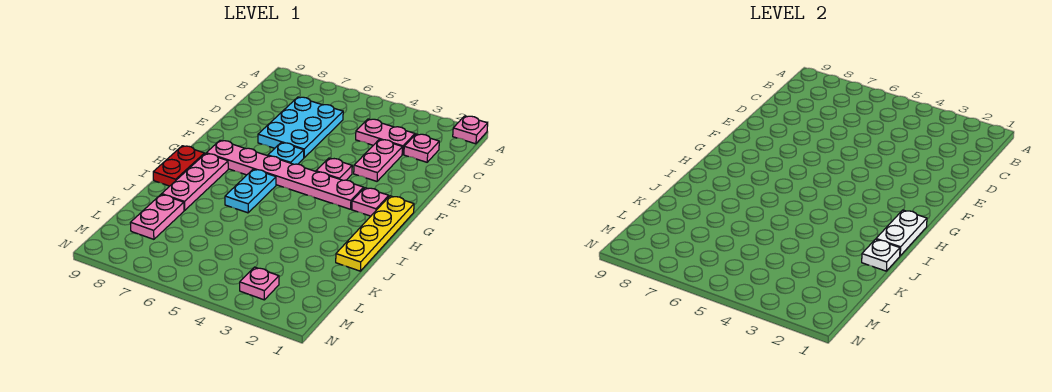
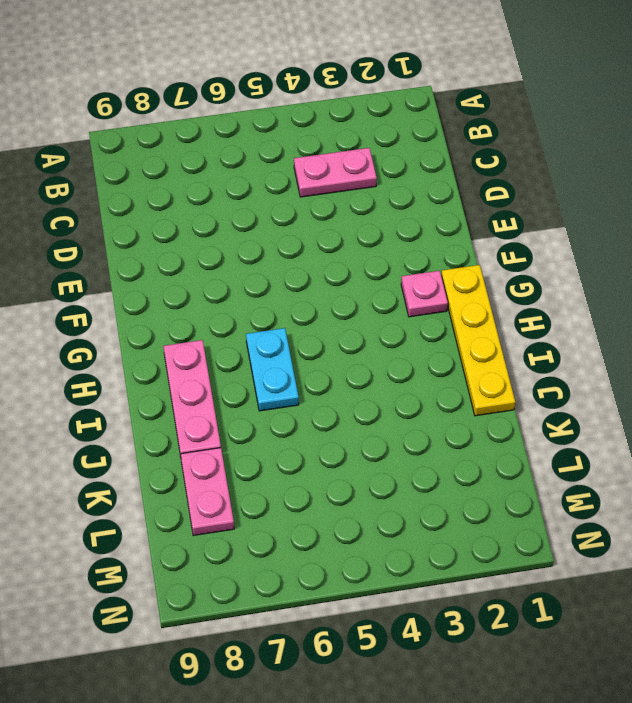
none -> pink plate A1 level 1
none -> pink plate C2 level 1
none -> cyan plate C6:E7 level 1

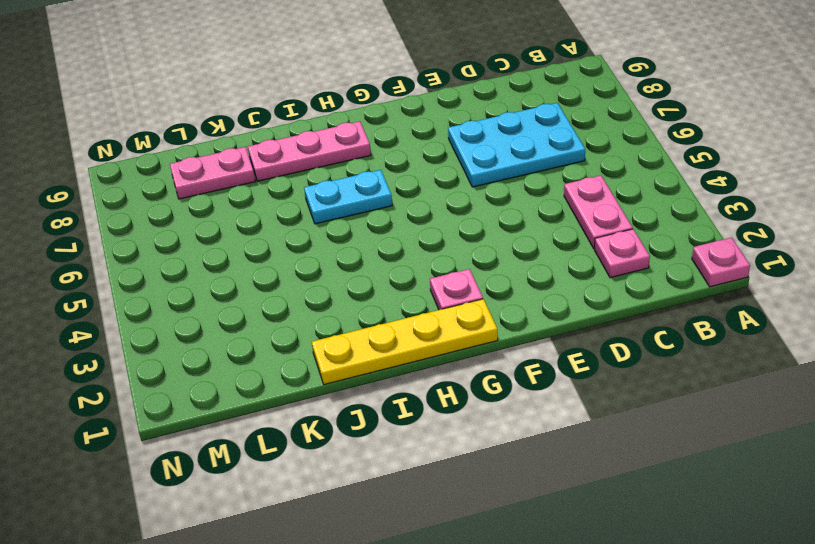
none -> pink plate D3:E3 level 1
none -> pink plate F4 level 1
none -> cyan plate F6 level 1

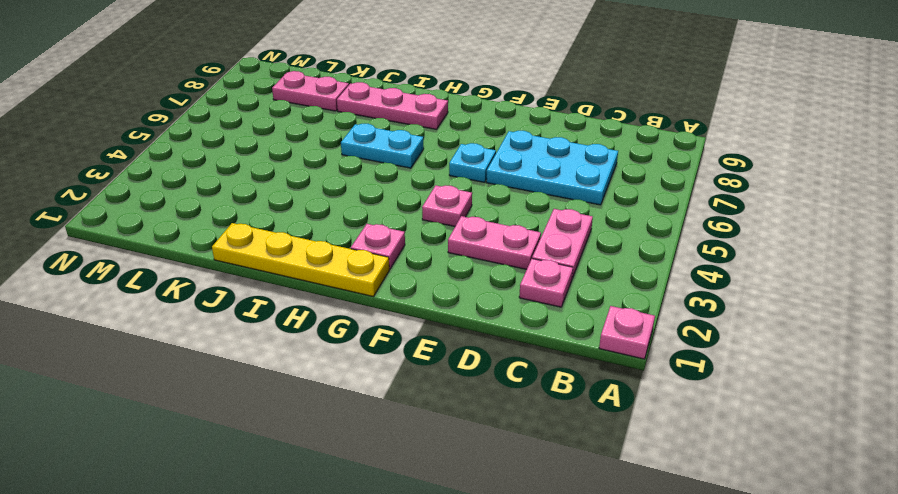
none -> pink plate G3:G8 level 1
none -> red plate H9:I9 level 1
none -> pink plate M3 level 1

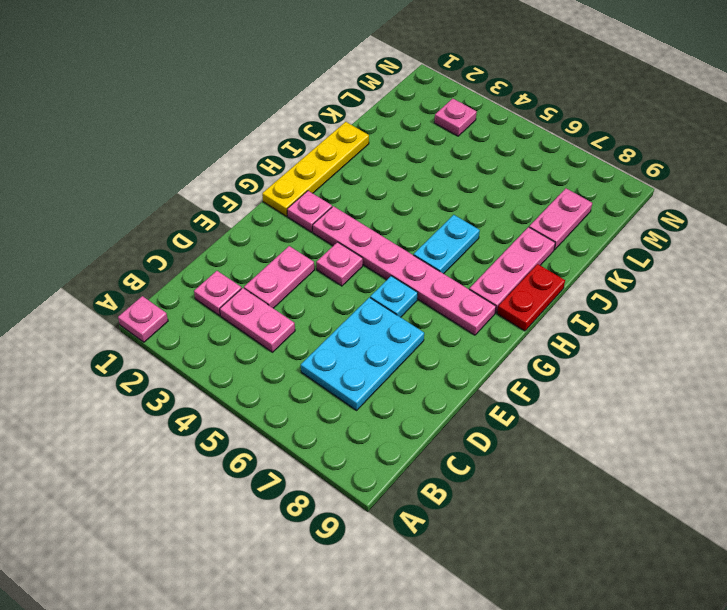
none -> white plate H1:I1 level 2
none -> white plate J1 level 2

